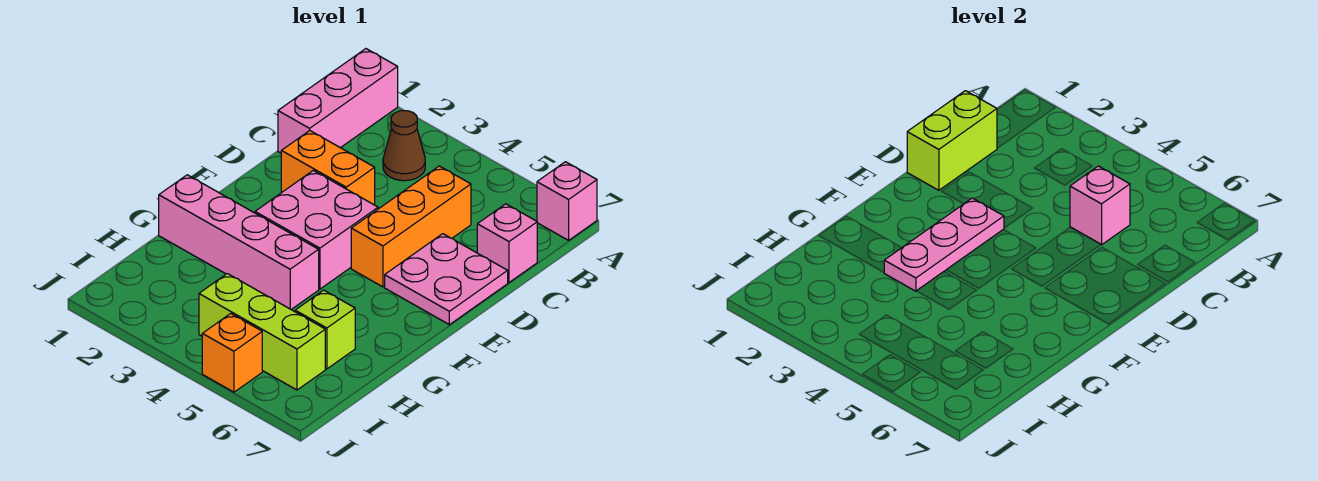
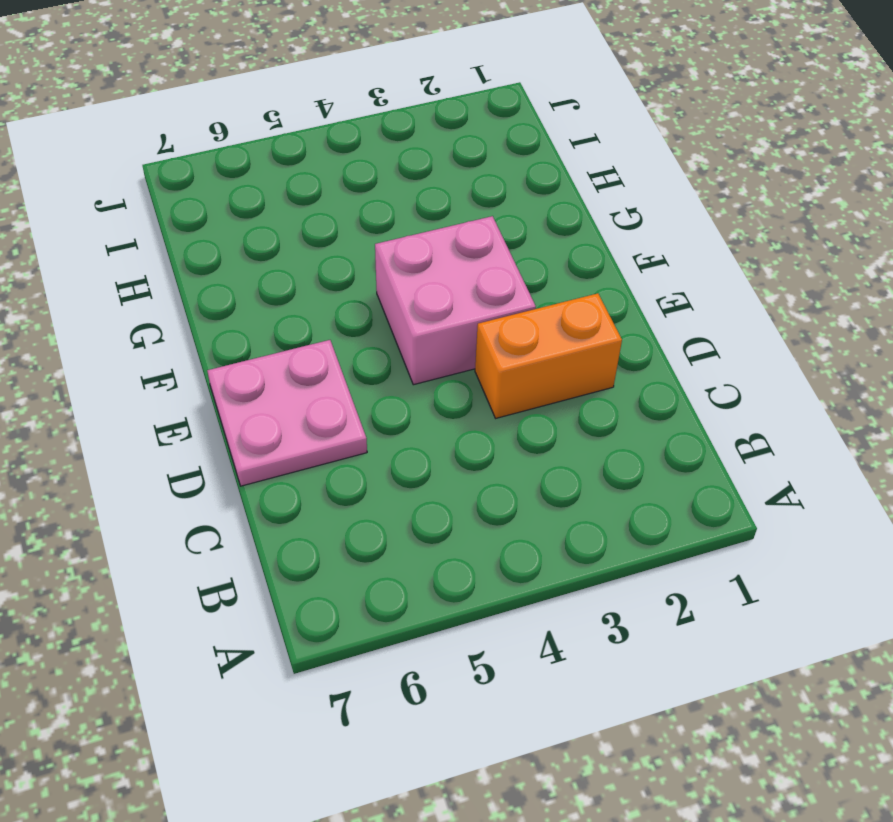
none -> pink brick A1:C1 level 1
none -> pink brick A7 level 1
none -> brown cone B3 level 1

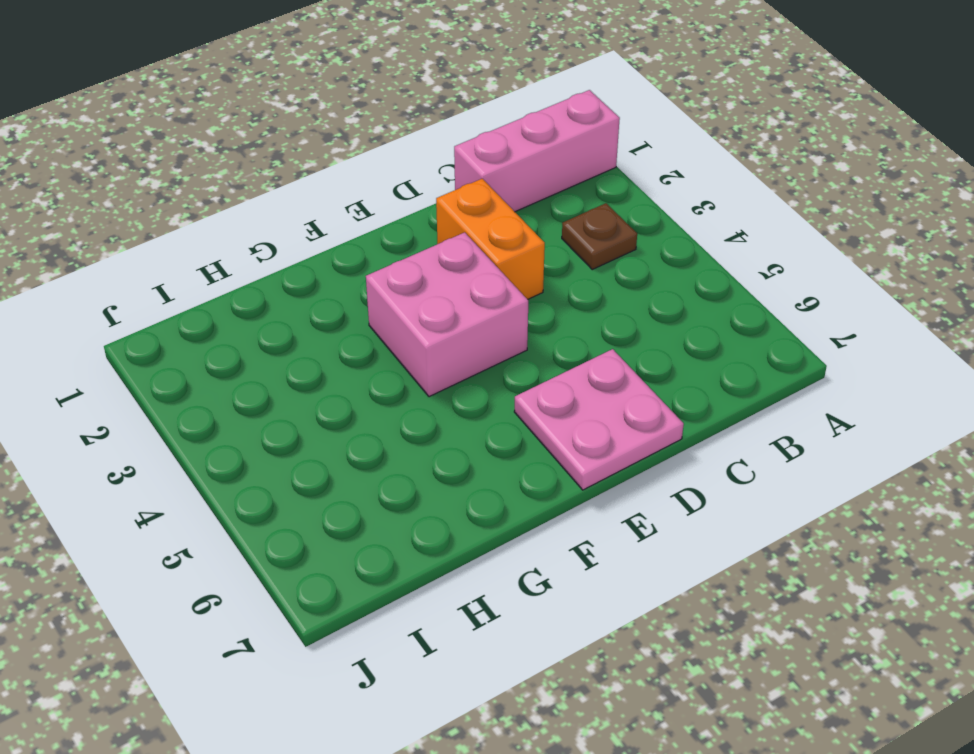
brown plate B3 level 1 -> brown cone B3 level 1
none -> pink brick A7 level 1
none -> orange brick C5:E5 level 1
none -> pink brick C7 level 1

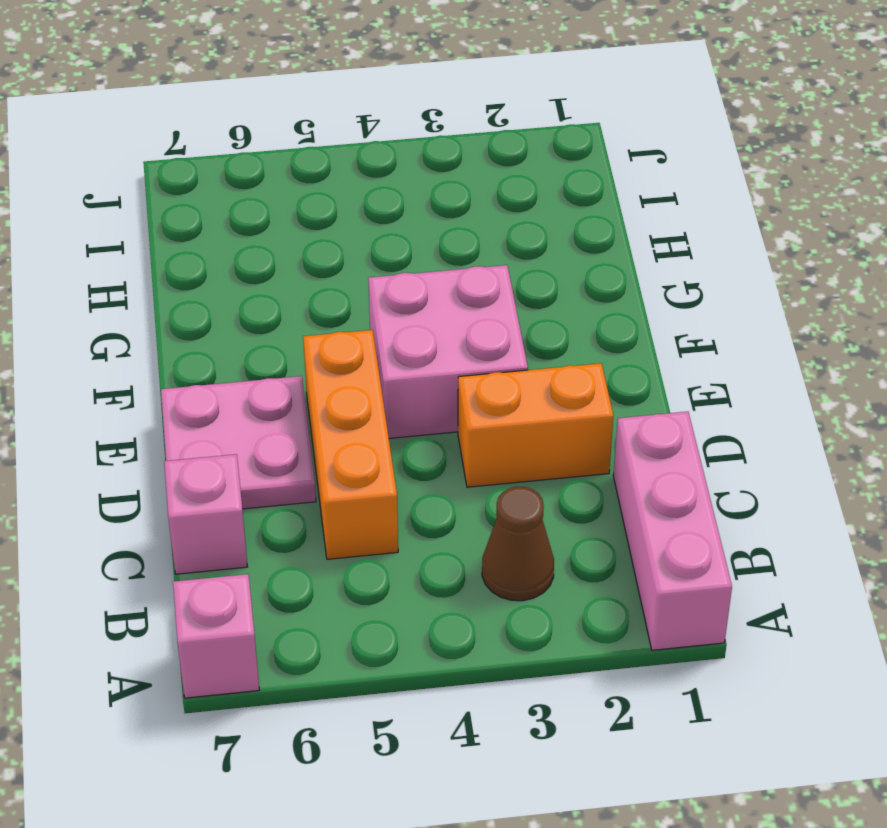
none -> pink brick G1:G4 level 1
none -> lime brick H6 level 1
none -> lime brick I4:I6 level 1

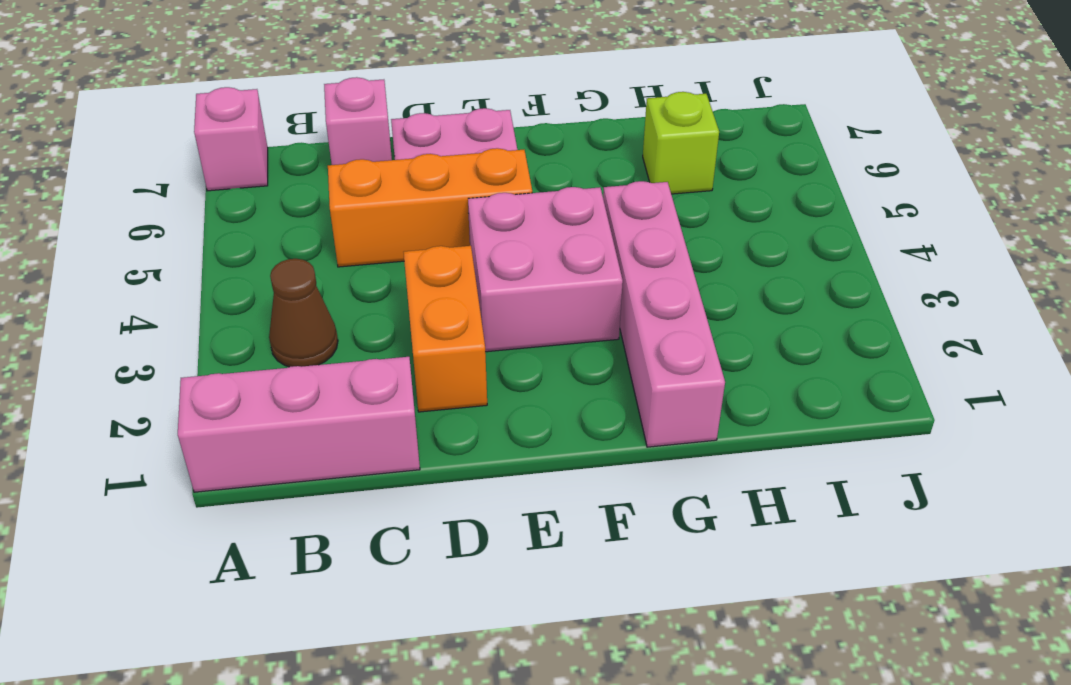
none -> lime brick I4:I6 level 1
none -> orange brick J5 level 1
none -> lime brick C1:D1 level 2

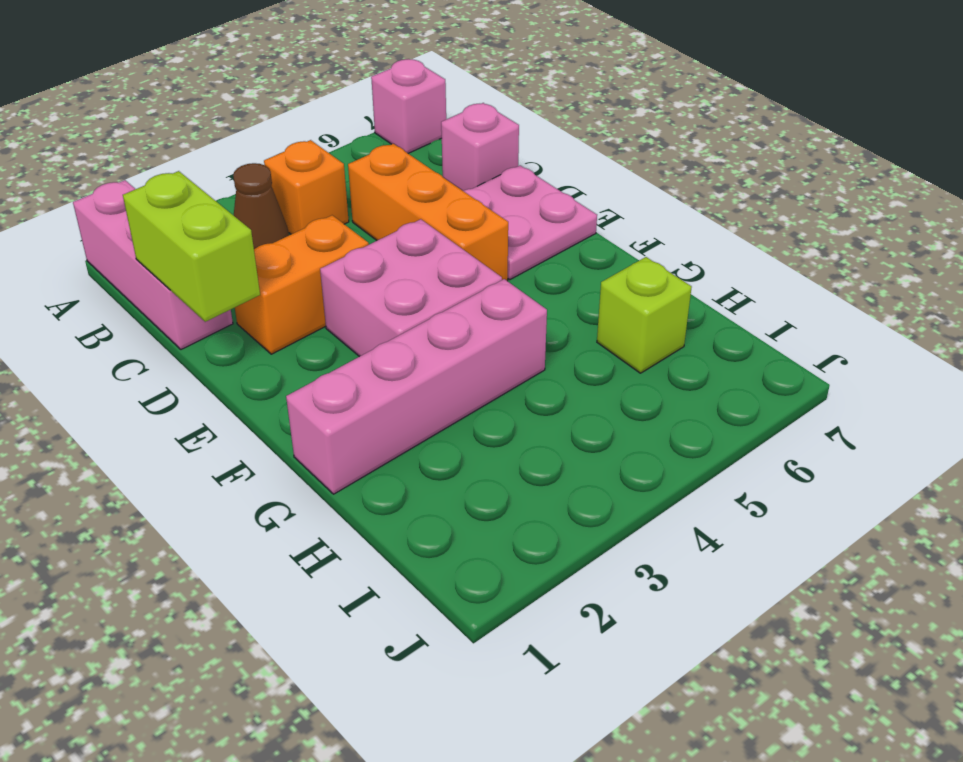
orange brick B4 level 1 -> orange brick J5 level 1
none -> lime brick I4:I6 level 1
none -> pink brick C5 level 2
none -> pink plate E3:G3 level 2

